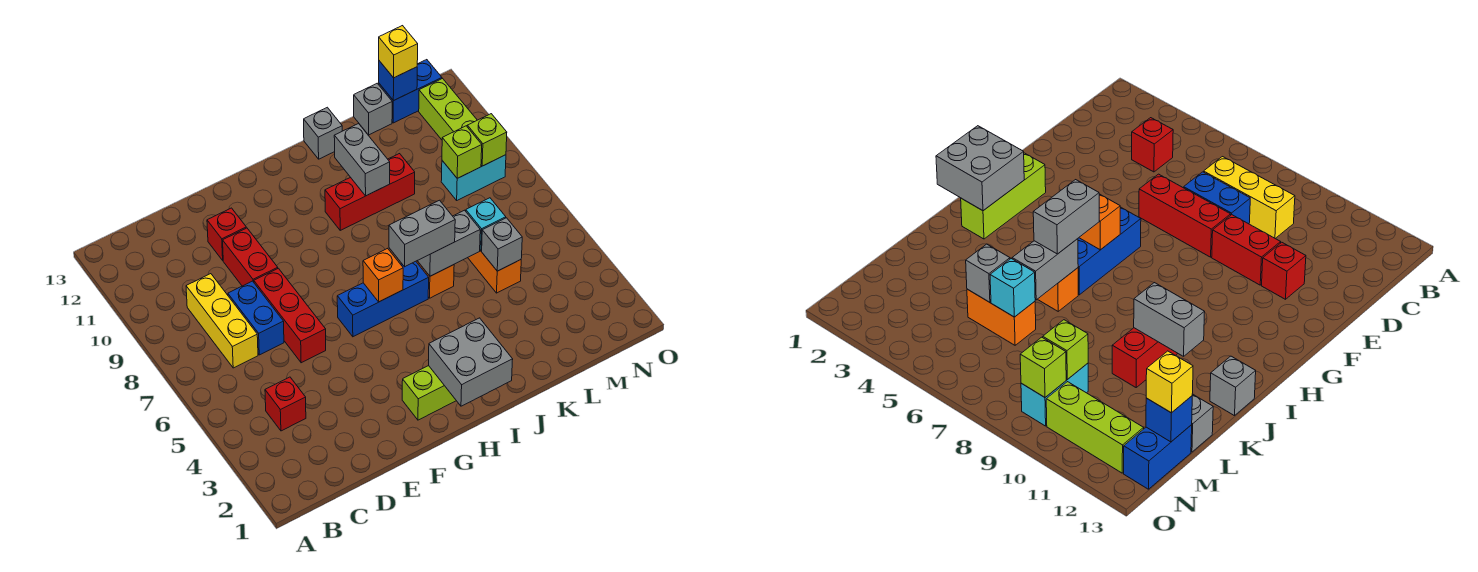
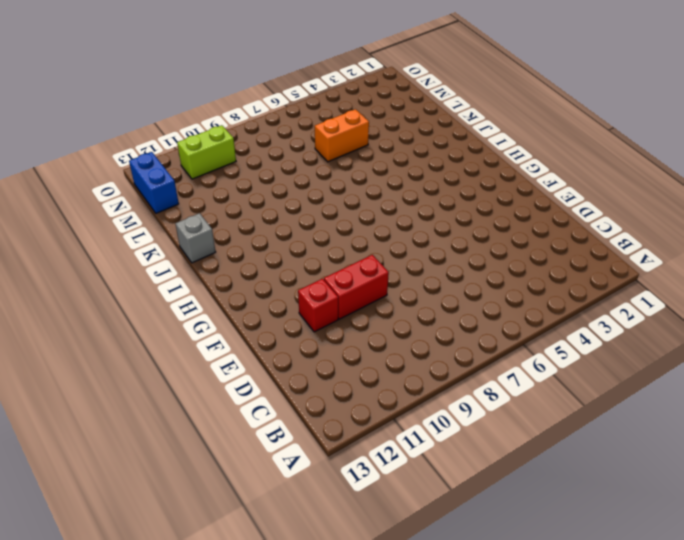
lime brick N10:N11 level 1 -> lime brick N10:N12 level 1
none -> red brick C4 level 1
none -> yellow brick C7:C9 level 1
none -> blue brick D7:D8 level 1

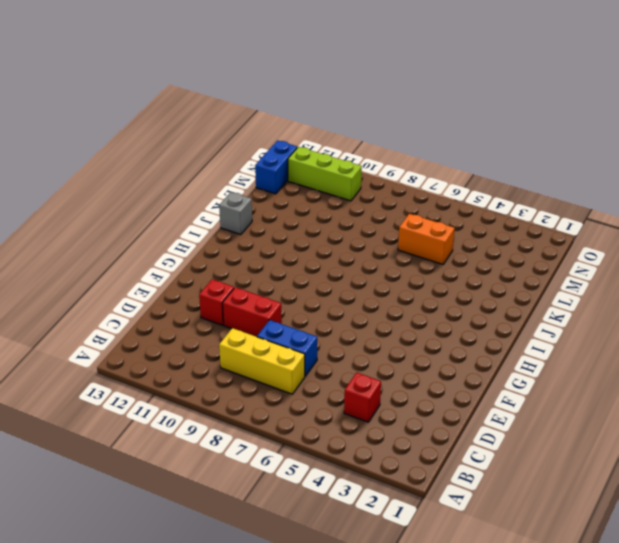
none -> red brick E6:E8 level 1
none -> lime brick G2:I2 level 1
none -> blue brick G6:I6 level 1

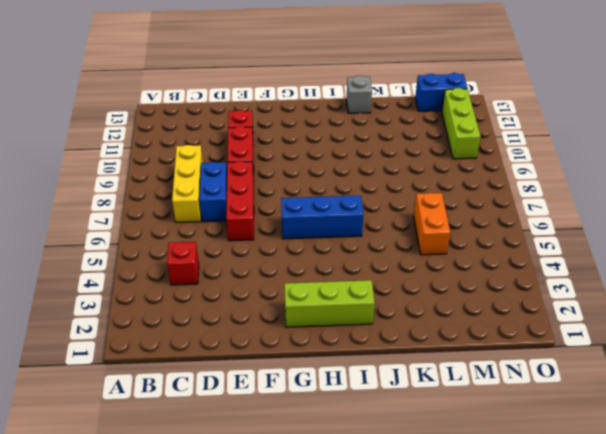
none -> red brick I10:K10 level 1
none -> orange brick J6 level 1
none -> grey brick L13 level 1

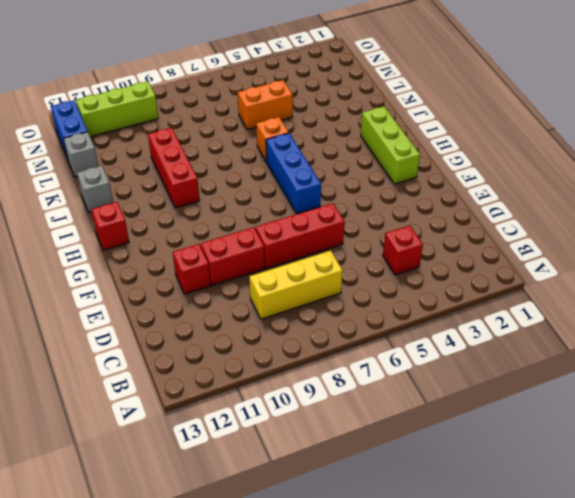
red brick H13 level 1 -> none
none -> blue brick D7:D8 level 1
none -> cyan brick M9:N9 level 1
none -> grey brick H1:I2 level 2

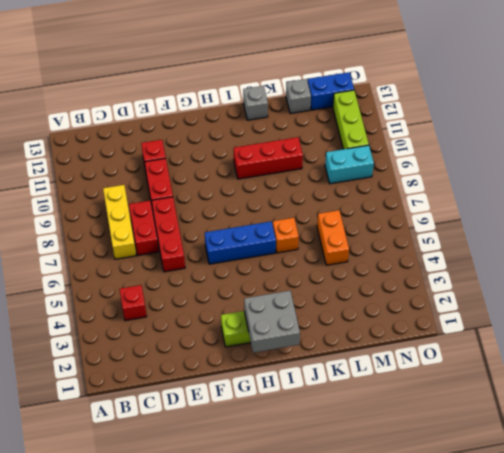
red brick D7:D8 level 1 -> blue brick D7:D8 level 1
none -> orange brick H6 level 2
none -> grey brick J6:K6 level 2
none -> grey brick J10:J11 level 2

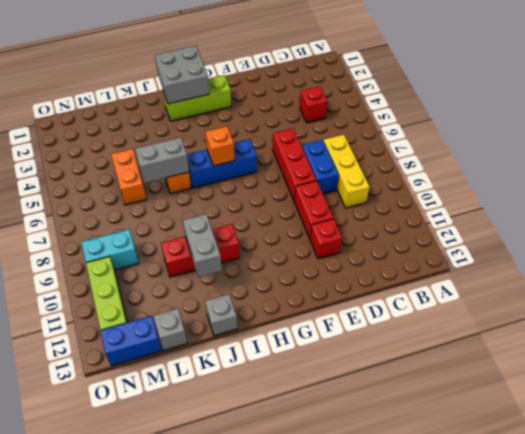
none -> grey brick L5 level 2
none -> cyan brick L6 level 2
none -> lime brick M9 level 2

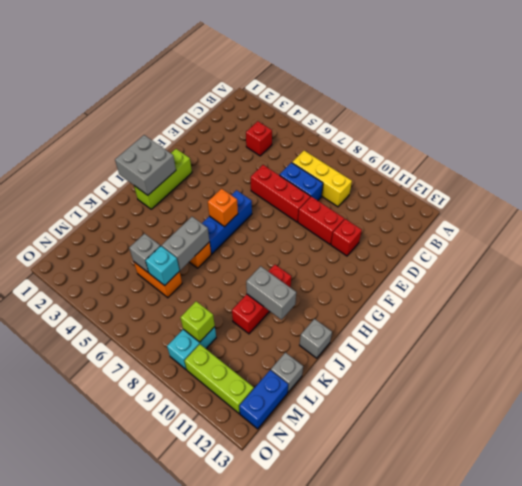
none -> blue brick M13 level 2
none -> lime brick N9 level 2
none -> grey brick I6:J6 level 3

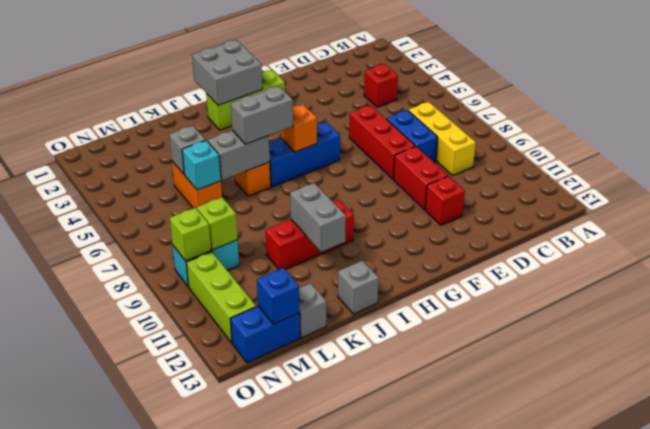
none -> yellow brick M13 level 3

